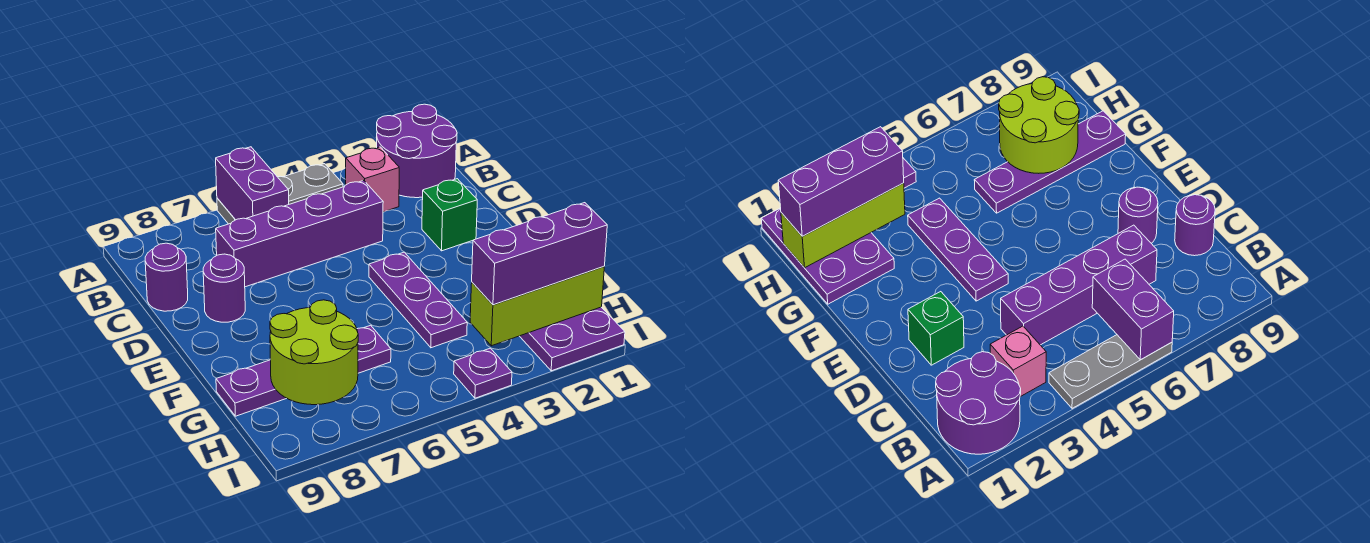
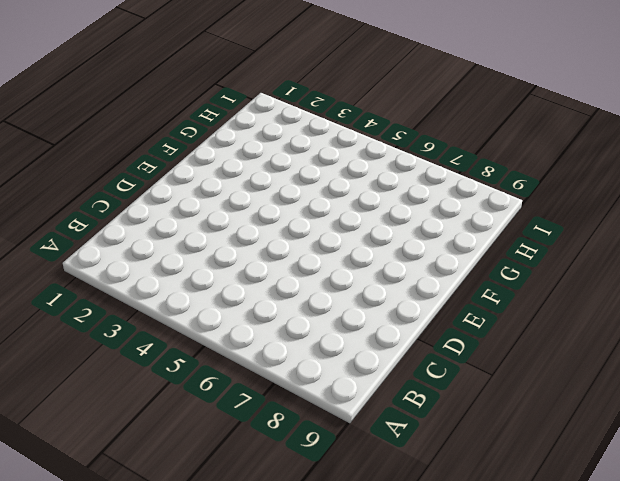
none -> purple round brick A1:B2 level 1
none -> grey plate A4:A6 level 1
none -> pink brick B3 level 1

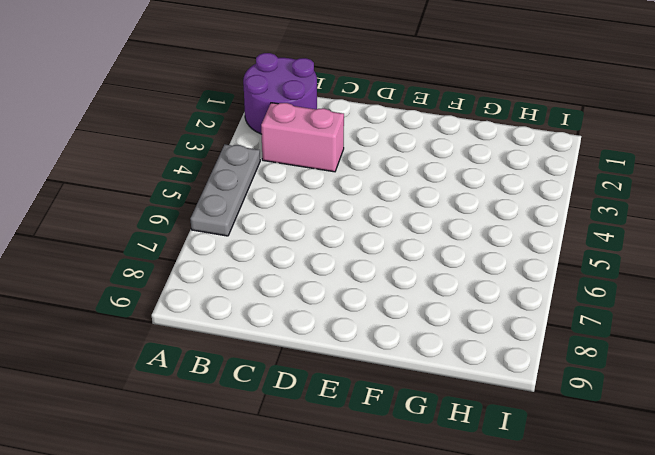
pink brick B3:C3 level 1 -> pink brick B3 level 1
none -> purple brick C4:C7 level 1
none -> purple round brick C9 level 1
none -> green brick D2 level 1

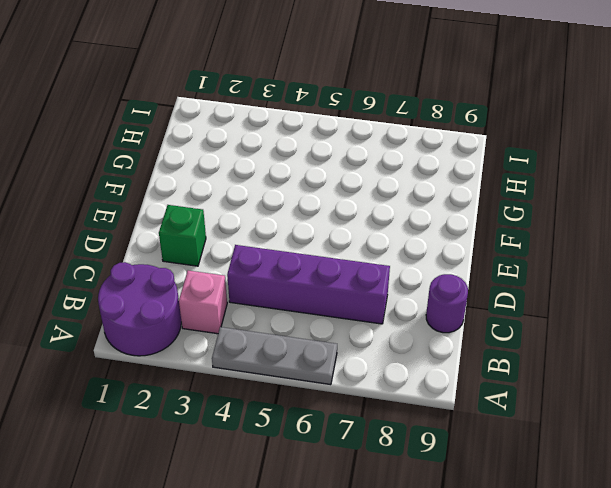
none -> purple round brick D8 level 1
none -> purple plate E4:G4 level 1
none -> purple plate G1:I2 level 1

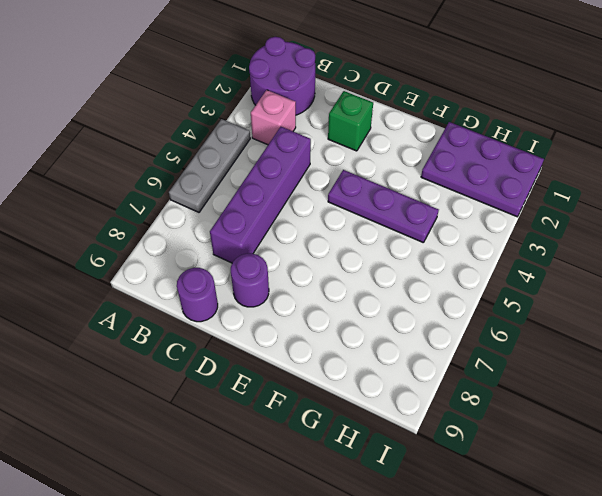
none -> purple plate G6:G9 level 1
none -> purple plate I4 level 1
none -> purple brick A6:B6 level 2

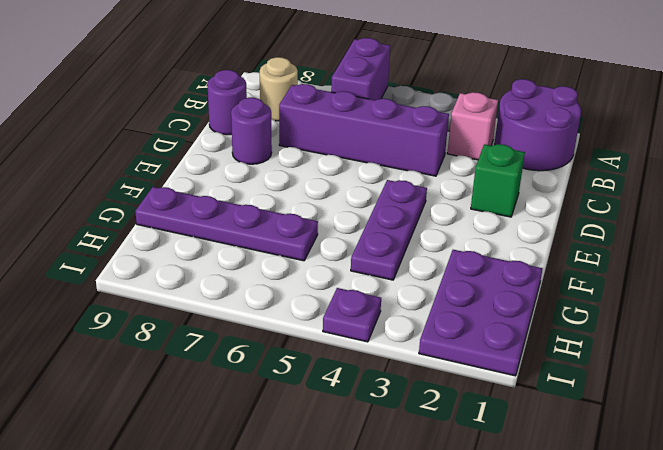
tan round brick B8 level 1 -> none
none -> lime round brick G7:H8 level 2
none -> lime brick H1:H3 level 2
none -> purple brick H1:H3 level 3

